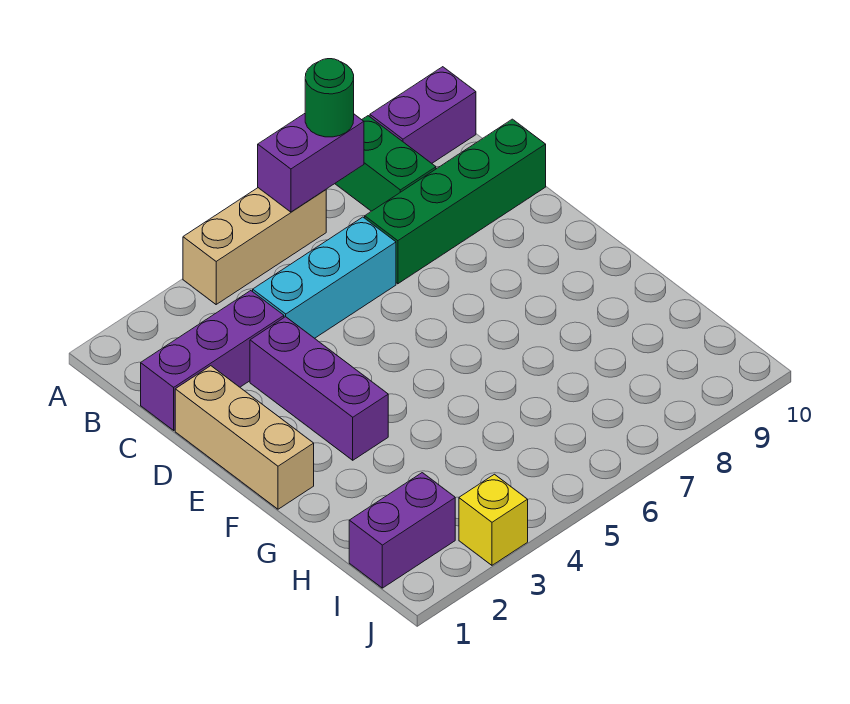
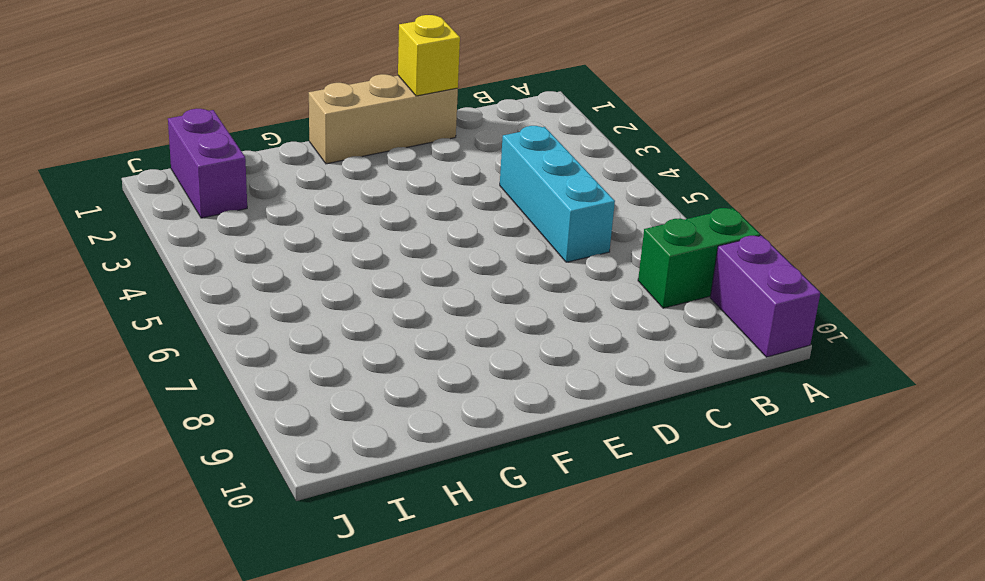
yellow brick D1 level 2 -> yellow brick J3 level 1
none -> tan brick A4:A6 level 1
none -> purple brick C1:C3 level 1
none -> green brick C7:C10 level 1

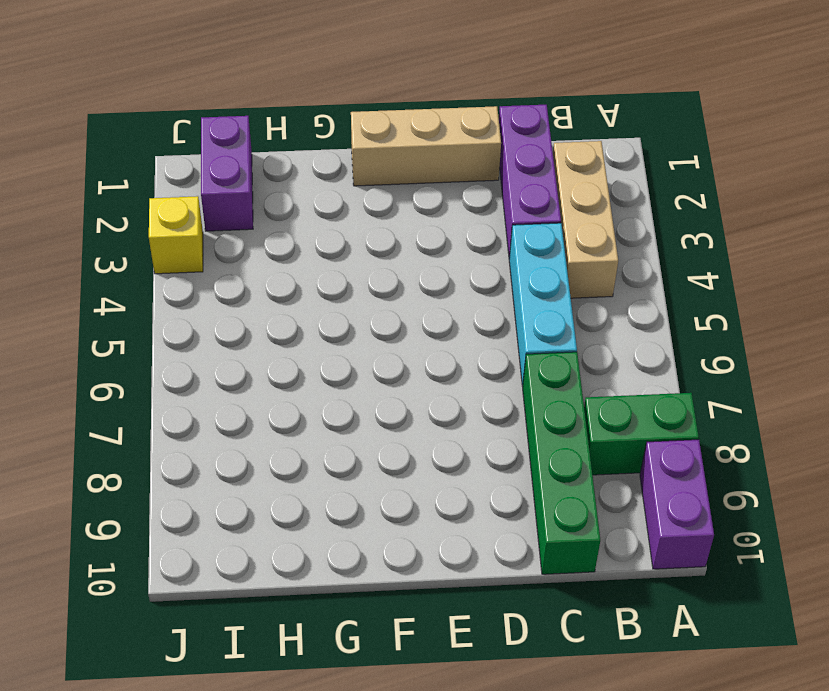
tan brick B2:B4 level 1 -> tan brick A4:A6 level 1
none -> purple brick D3:F3 level 1
none -> purple brick A6:A7 level 2
none -> green round brick A7 level 3

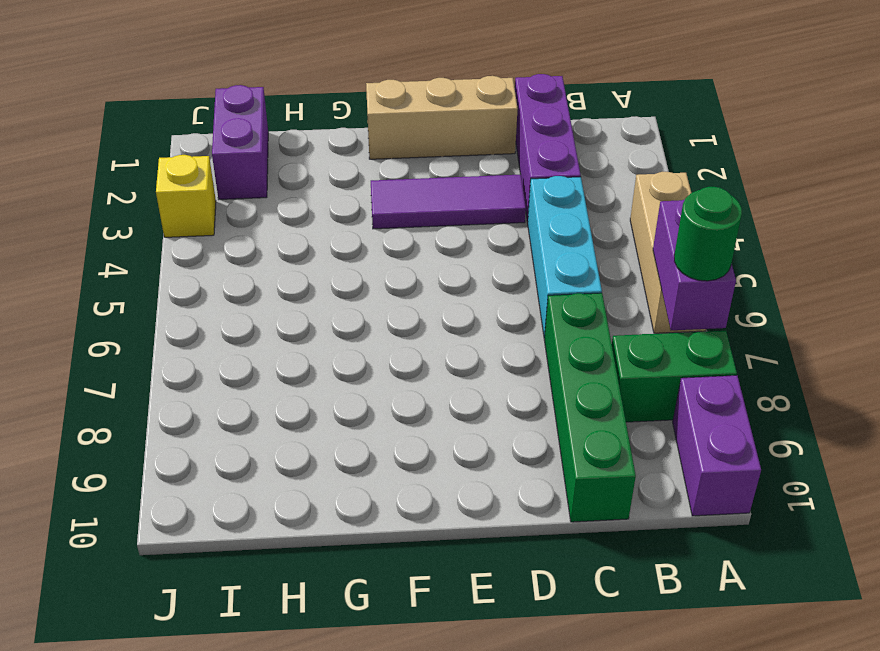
purple tile D3:F3 level 1 -> purple brick D3:F3 level 1

